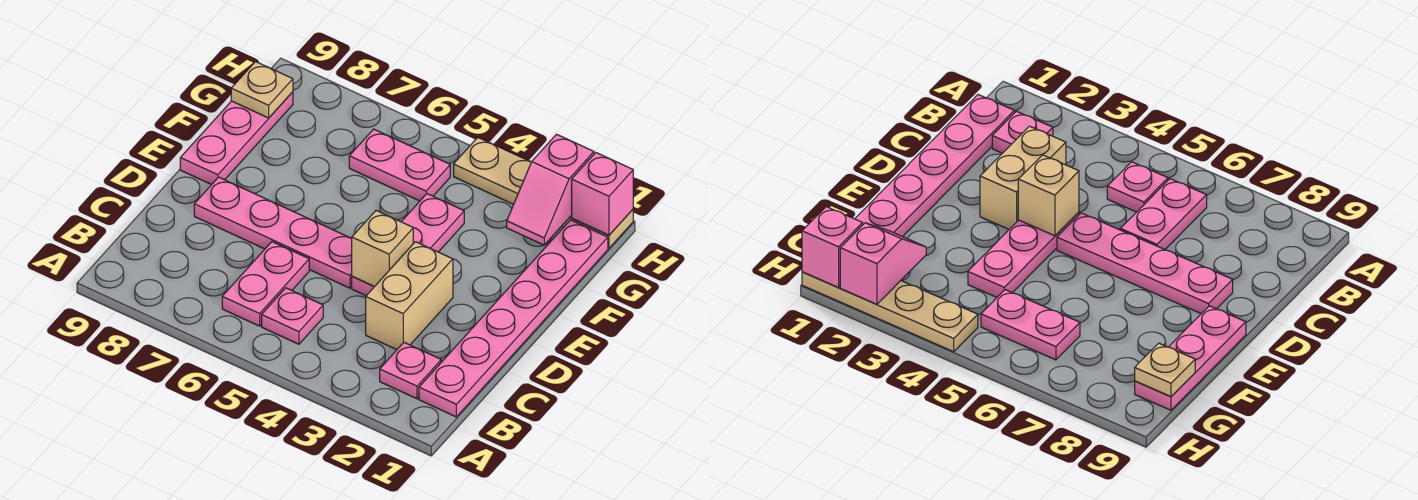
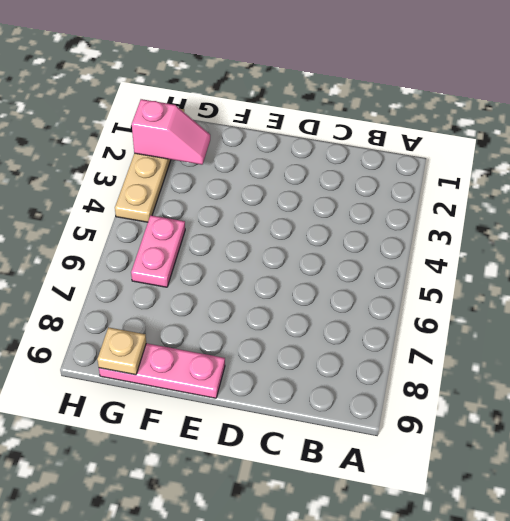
none -> pink plate B1:G1 level 1
none -> pink plate B2 level 1
none -> pink plate B5 level 1

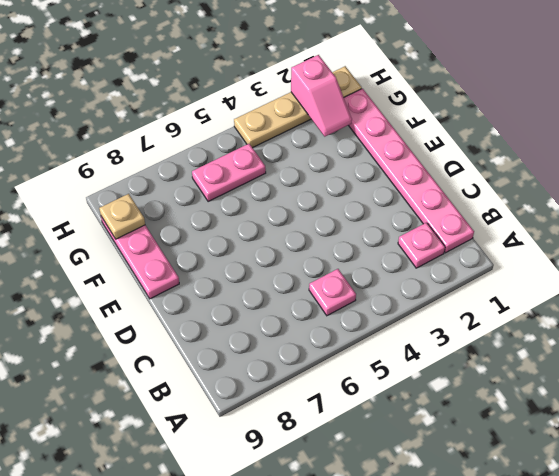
none -> pink plate B6:C6 level 1
none -> tan brick C3:D3 level 1
none -> pink plate D4:F4 level 1

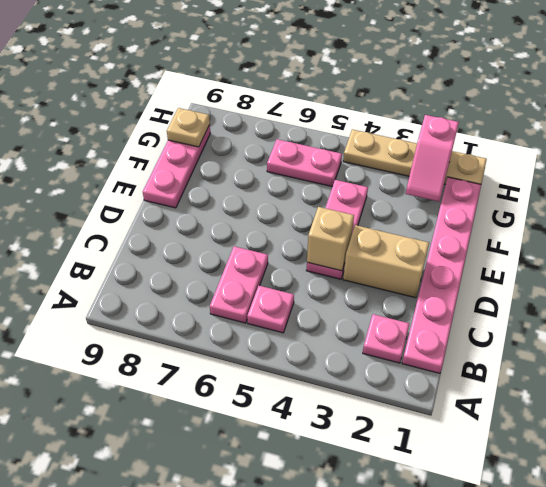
tan brick D2:D3 level 1 -> tan brick C3:D3 level 1
none -> pink plate D5:D8 level 1
none -> pink brick H1 level 2

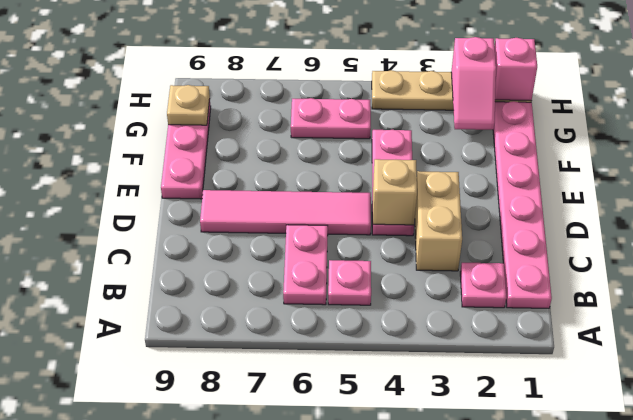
pink tile D5:D8 level 1 -> pink plate D5:D8 level 1

